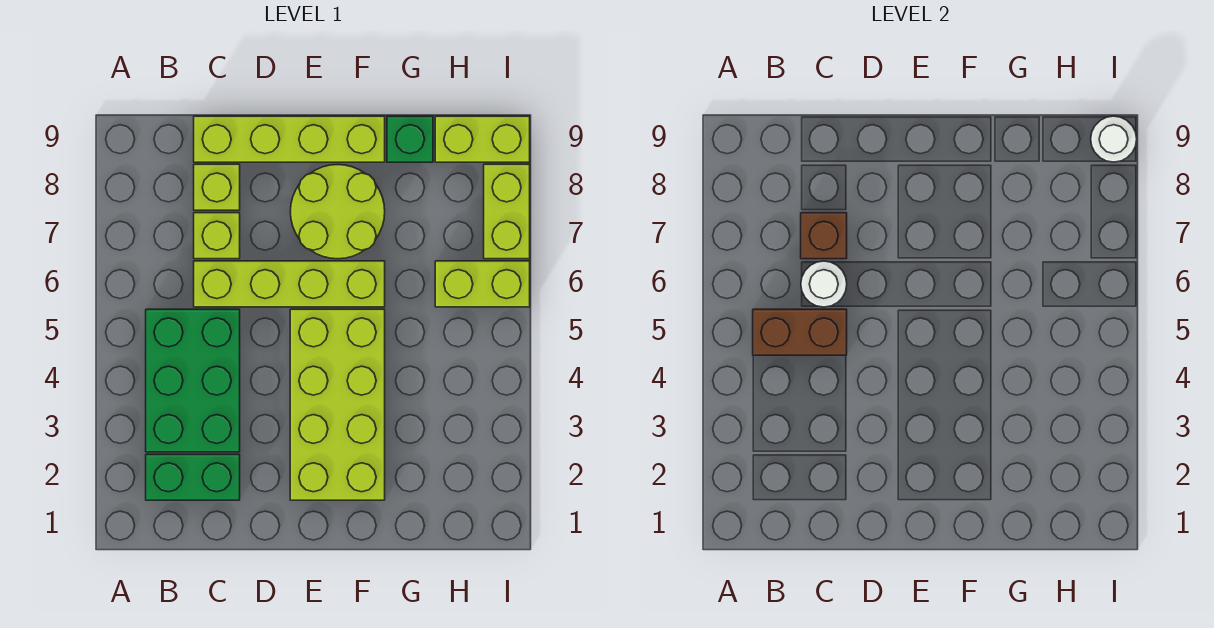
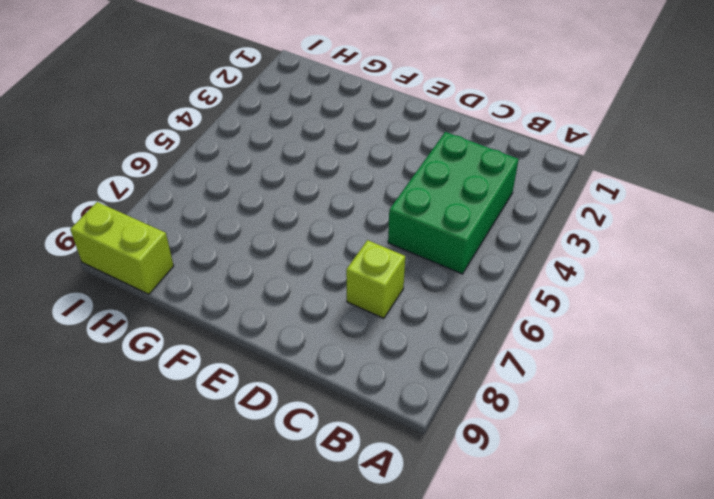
none -> green brick B2:C2 level 1
none -> lime brick C6:F6 level 1
none -> lime brick C8 level 1

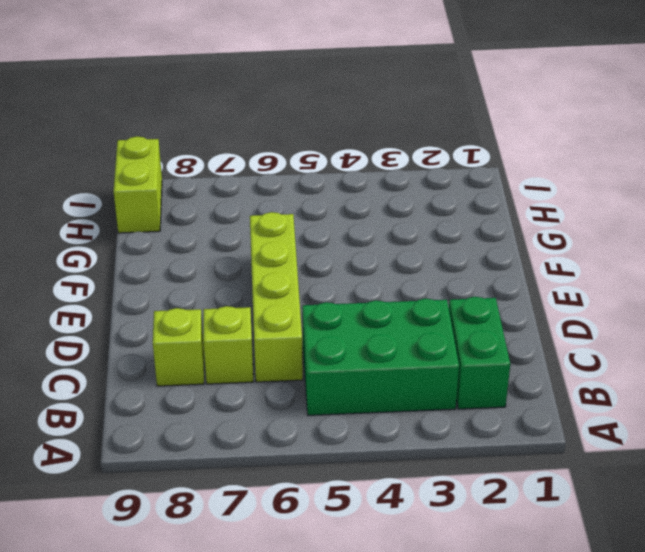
none -> lime brick C9:F9 level 1
none -> lime brick E2:F5 level 1
none -> lime round brick E7:F8 level 1

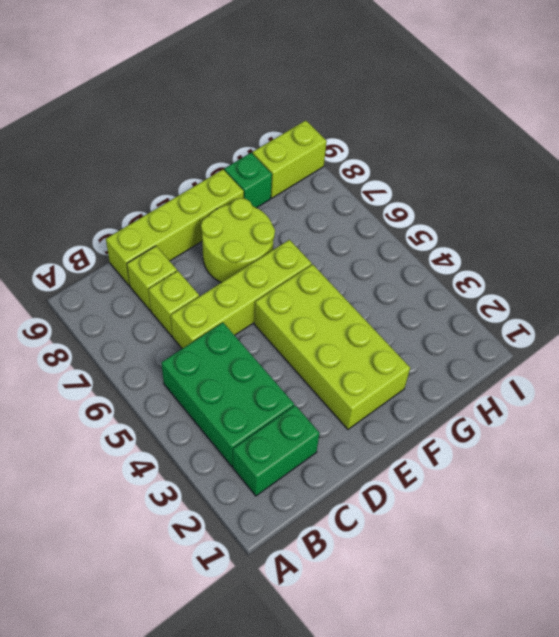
none -> lime brick H6:I6 level 1
none -> lime brick I7:I8 level 1
none -> brown brick B5:C5 level 2

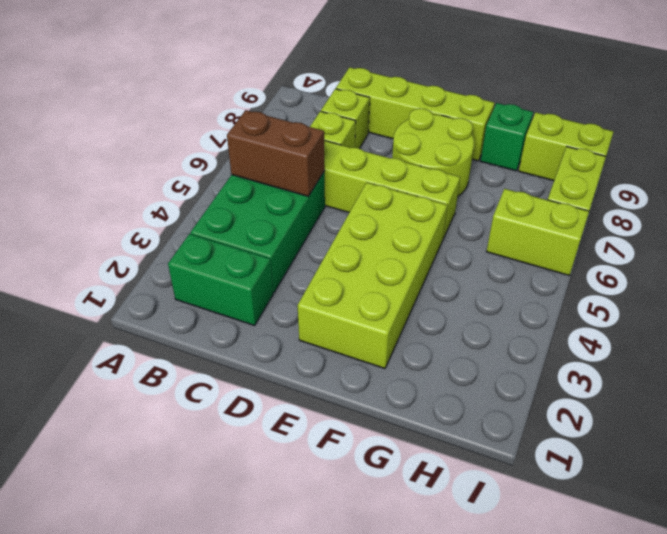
none -> white round brick C6 level 2
none -> brown brick C7 level 2
none -> white round brick I9 level 2

